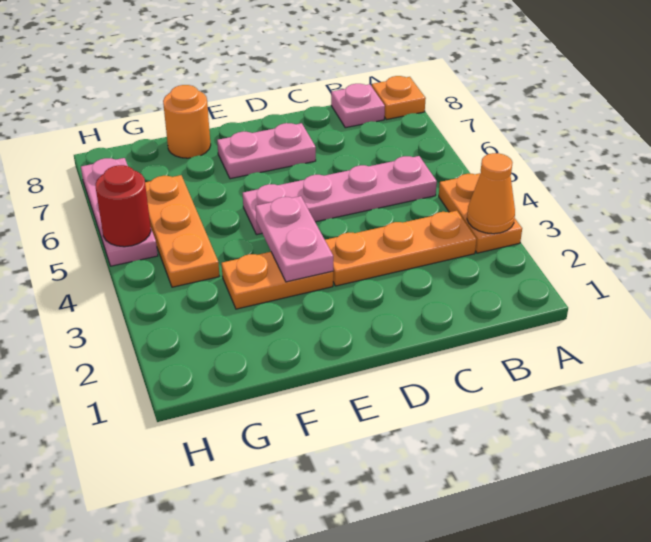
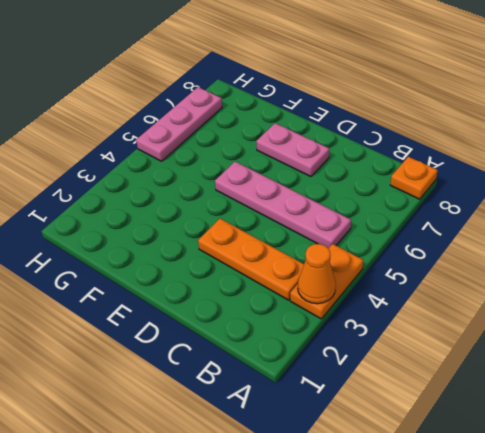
none -> pink plate B8 level 1
none -> orange plate E3:F3 level 1
none -> orange round brick F8 level 1

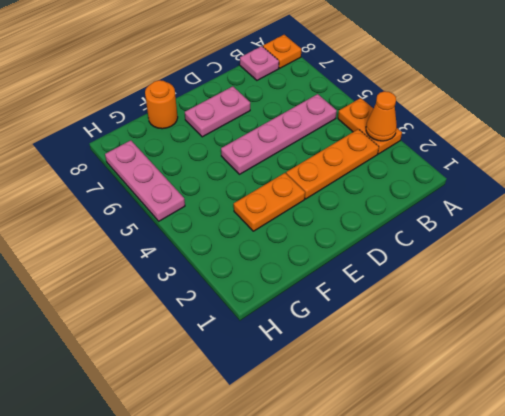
none -> orange plate G4:G6 level 1
none -> pink plate E3:E4 level 2
none -> red round brick H5 level 2

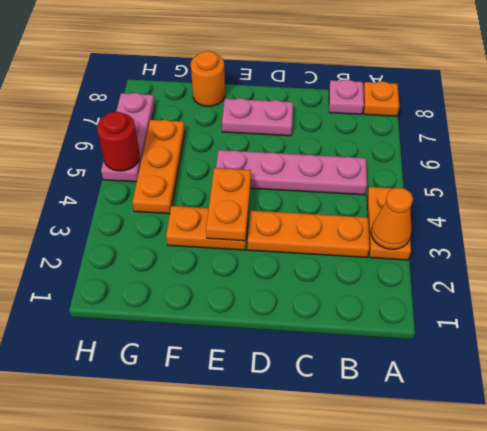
orange plate E3:E4 level 2 -> pink plate E3:E4 level 2

